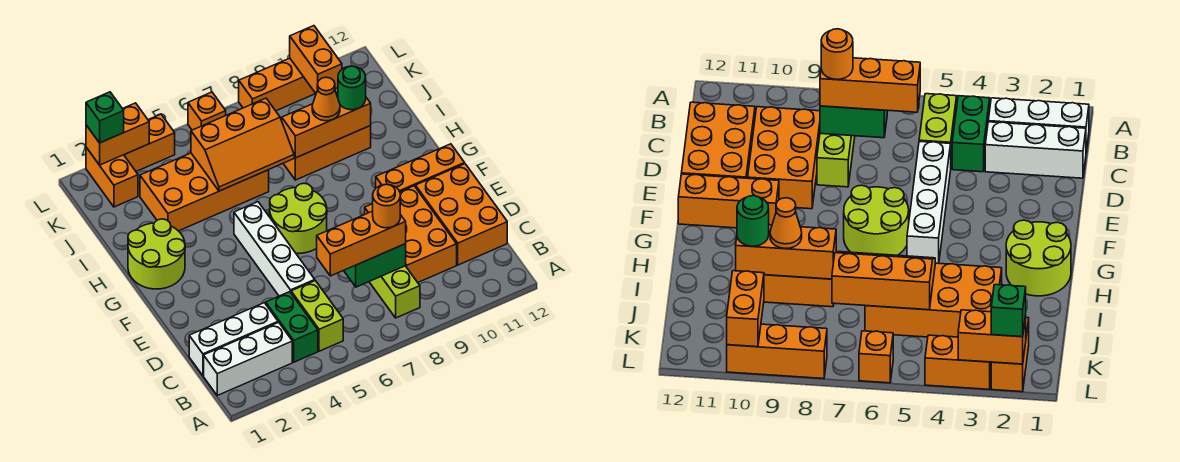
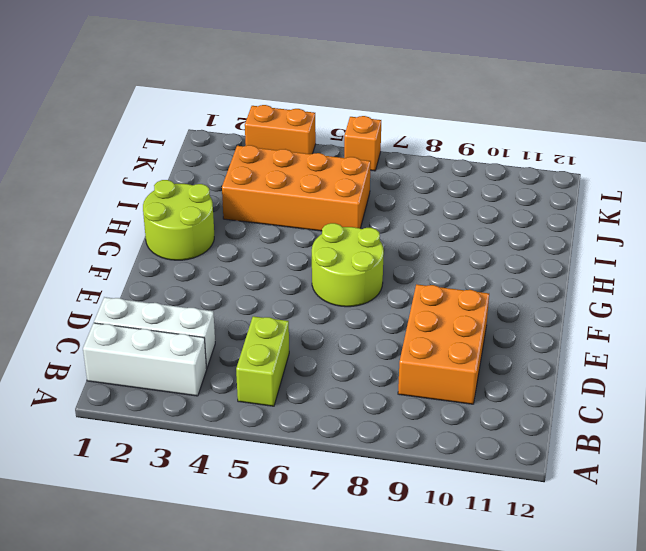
none -> green brick B4:C4 level 1
none -> lime brick B8:D8 level 1
none -> orange brick C11:E12 level 1

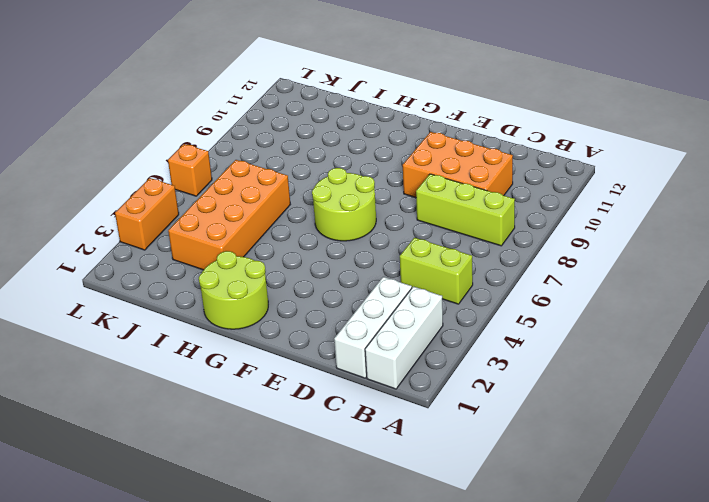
none -> green brick B4:C4 level 1
none -> orange brick C11:E12 level 1
none -> white brick D5:G5 level 1

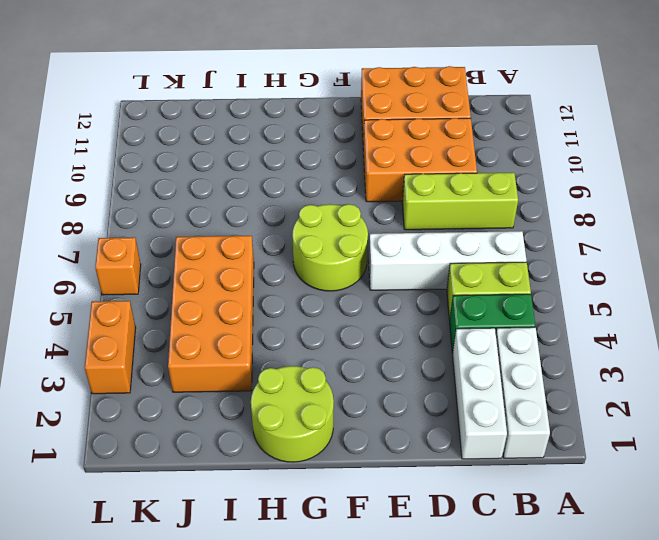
white brick B6:E6 level 1 -> white brick D5:G5 level 1
none -> orange brick F10:F12 level 1
none -> orange brick I8:I10 level 1
none -> orange brick K2:L2 level 1

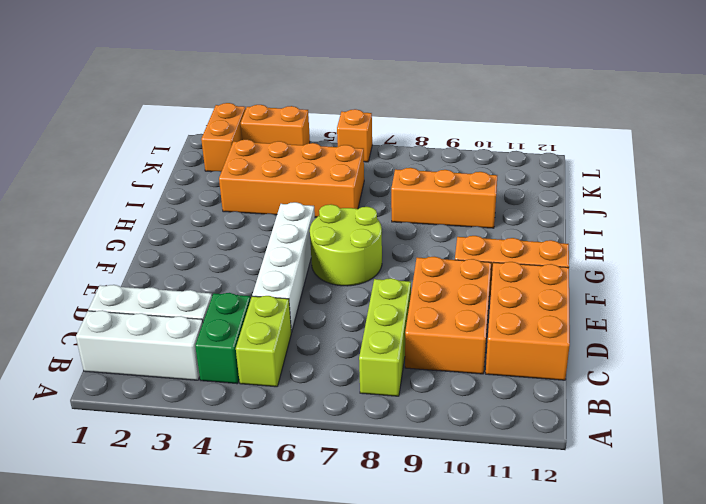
none -> lime round brick G1:H2 level 1
none -> orange brick L8:L10 level 1
none -> green brick C7:C8 level 2

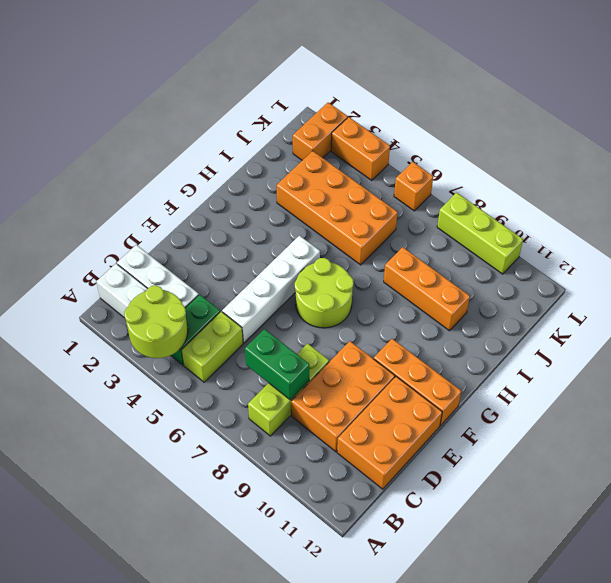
lime round brick A3:B4 level 2 -> lime round brick G1:H2 level 1
lime brick L8:L10 level 1 -> orange brick L8:L10 level 1
none -> orange slope I5:J7 level 2 top J
none -> orange brick I8:I10 level 2
none -> orange brick K10:L10 level 2

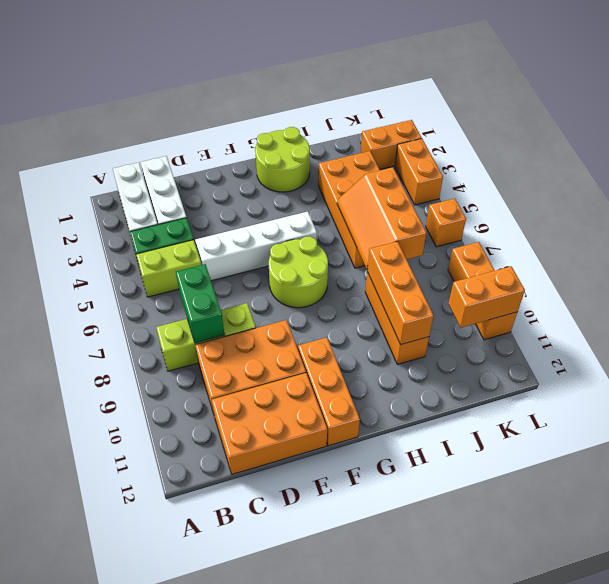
none -> orange brick L2:L3 level 2
none -> orange brick C6:C8 level 3
none -> orange cone I9 level 3

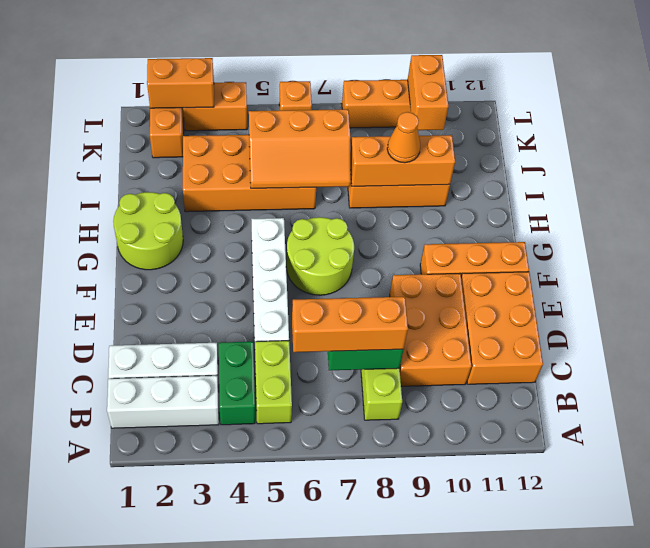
none -> green round brick I10 level 3
none -> green brick L2 level 3
none -> orange round brick C8 level 4

